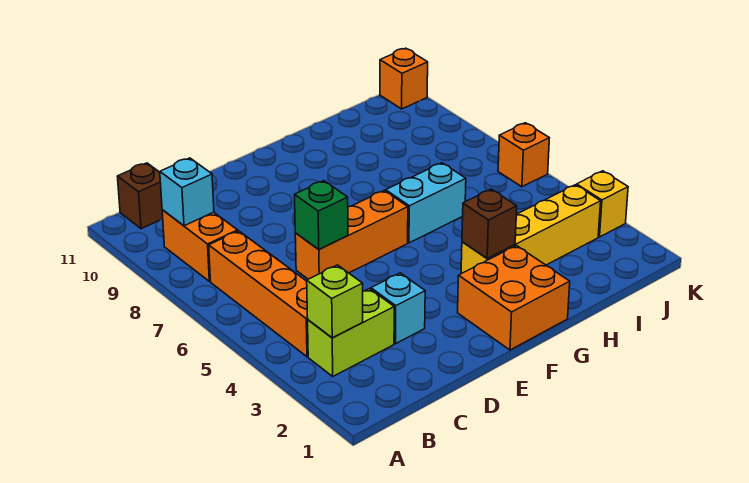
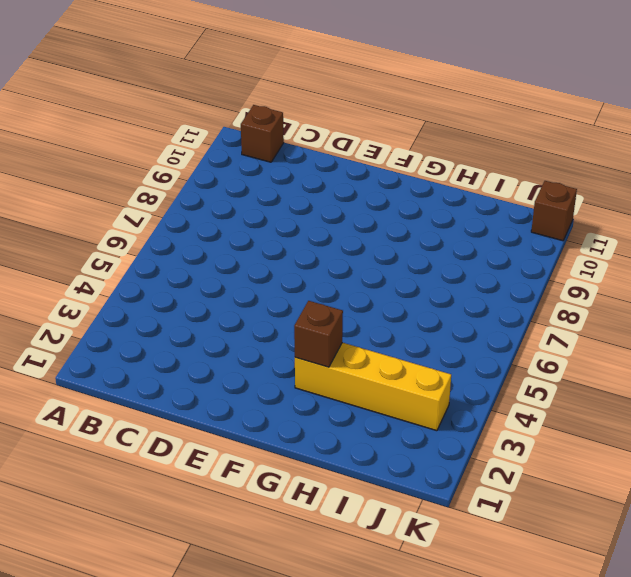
brown brick K11 level 1 -> orange brick K11 level 1
none -> lime brick B3:C3 level 1
none -> orange brick B4:B7 level 1
none -> orange brick B8:B9 level 1

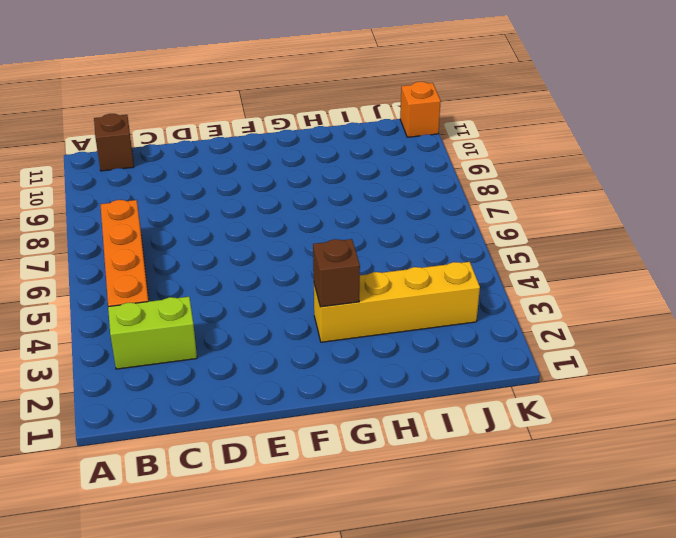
none -> orange brick B8:B9 level 1
none -> cyan brick D3 level 1
none -> orange brick D6:F6 level 1

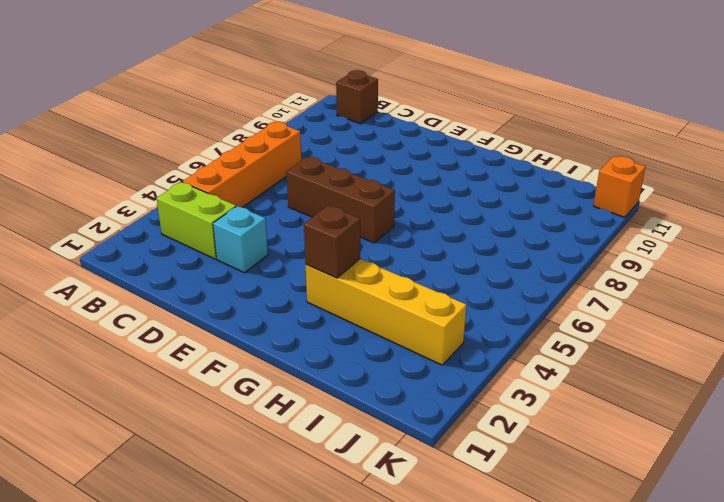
brown brick D6:F6 level 1 -> orange brick D6:F6 level 1
none -> orange brick B8:B9 level 1
none -> orange brick F1:G2 level 1
none -> cyan brick G6:H6 level 1

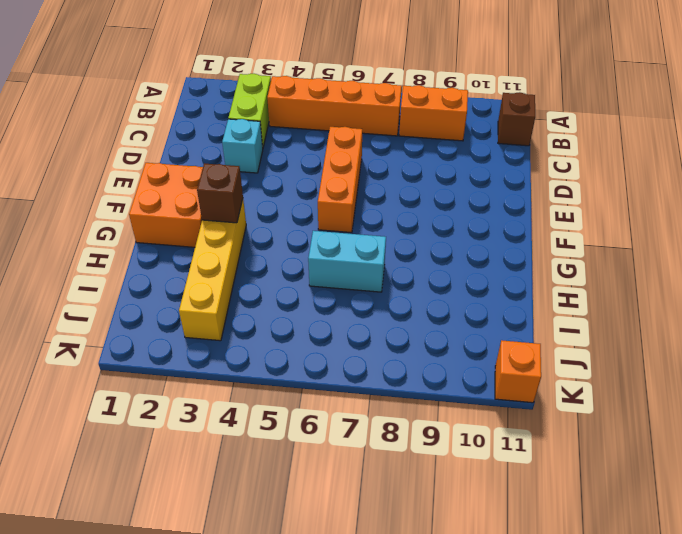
cyan brick H6:H7 level 1 -> cyan brick G6:H6 level 1
none -> yellow brick K3 level 1
none -> orange brick K6 level 1
none -> lime brick B3 level 2

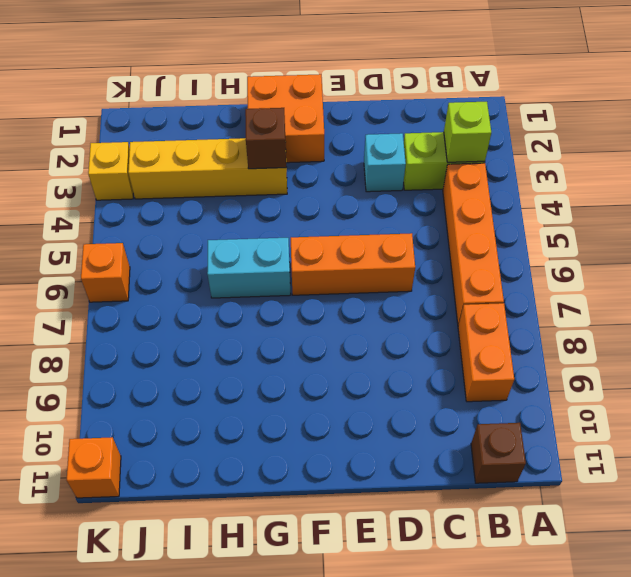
none -> cyan brick B9 level 2
none -> green brick D6 level 2

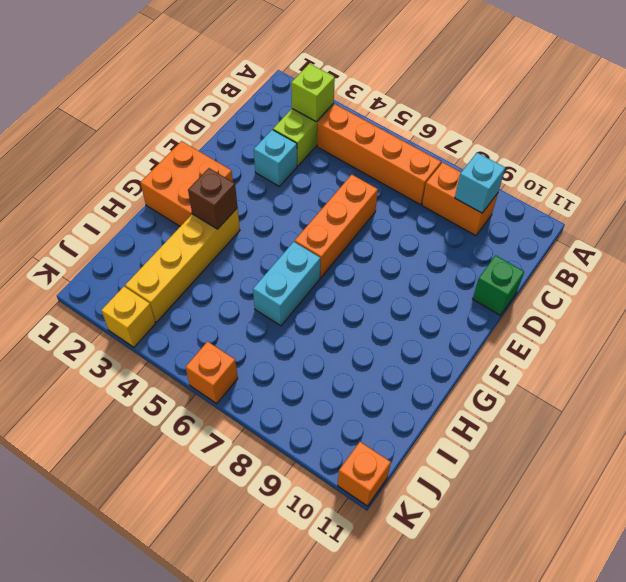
green brick D11 level 1 -> green brick D6 level 2
none -> brown brick B11 level 1

